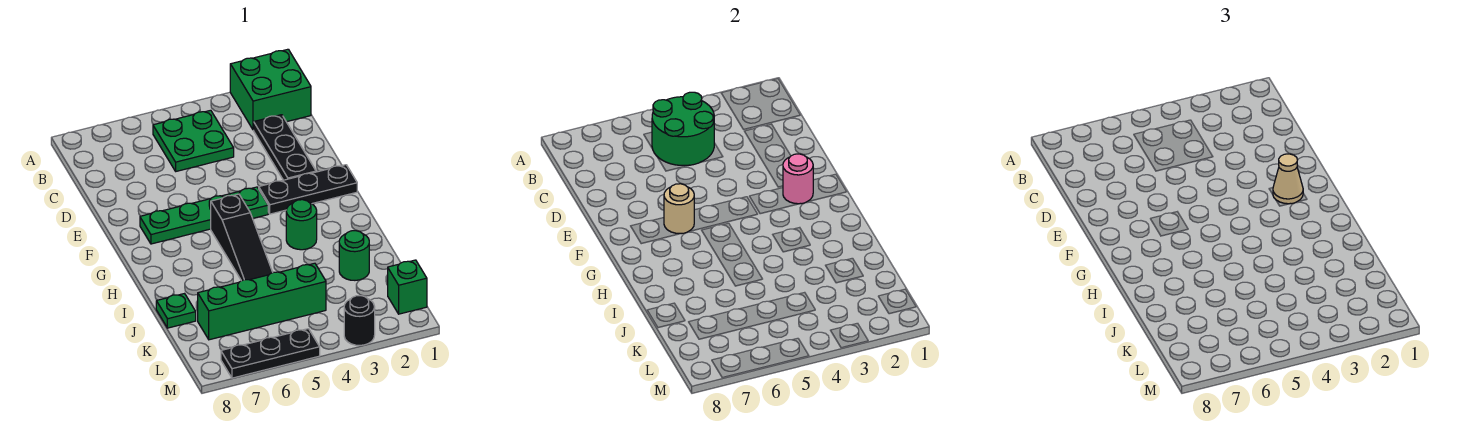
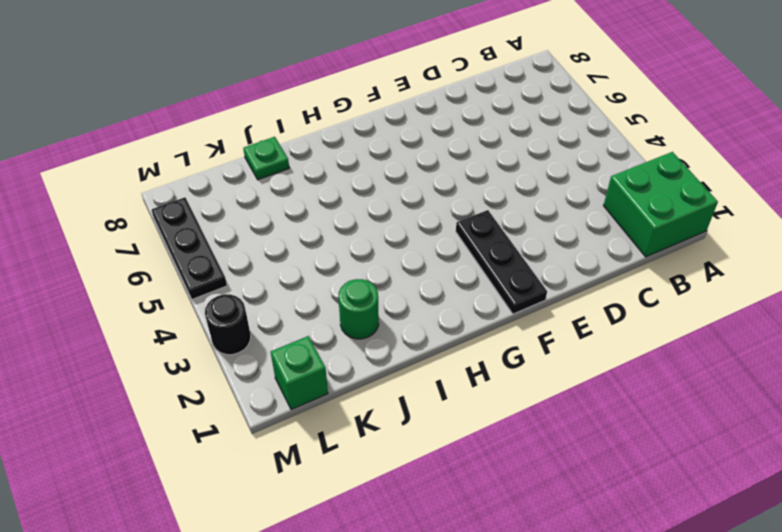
none -> green plate B4:C5 level 1
none -> black plate C2:E2 level 1
none -> green plate F4:F7 level 1

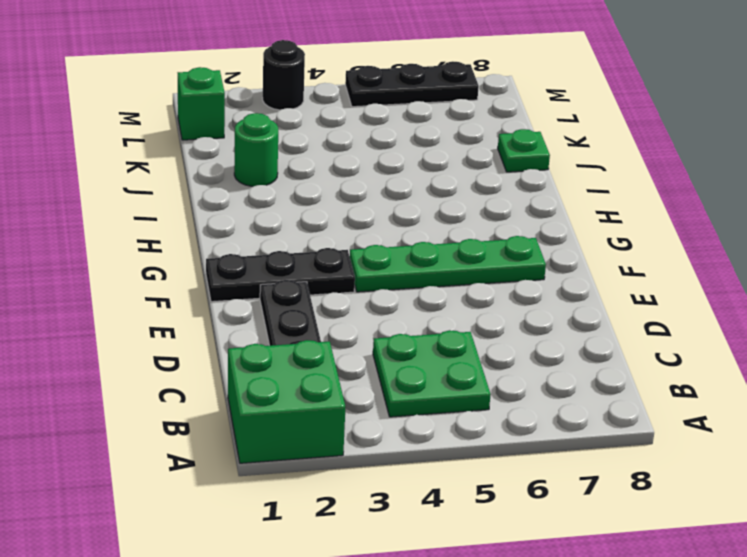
none -> black slope G5:I5 level 1 top G
none -> green round brick H3 level 1
none -> green brick K4:K7 level 1

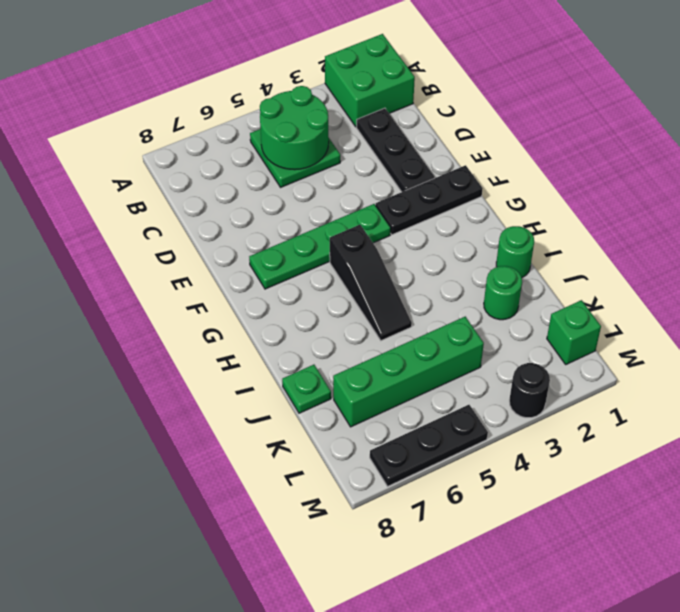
green round brick I1 level 1 -> green round brick H3 level 1
none -> pink round brick F2 level 2
none -> tan round brick F6 level 2
none -> tan cone F2 level 3

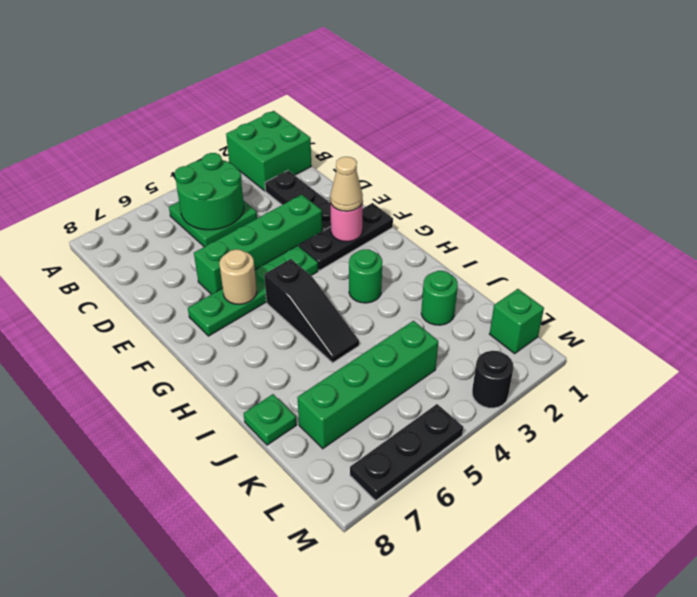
green brick E3:E6 level 1 -> none

